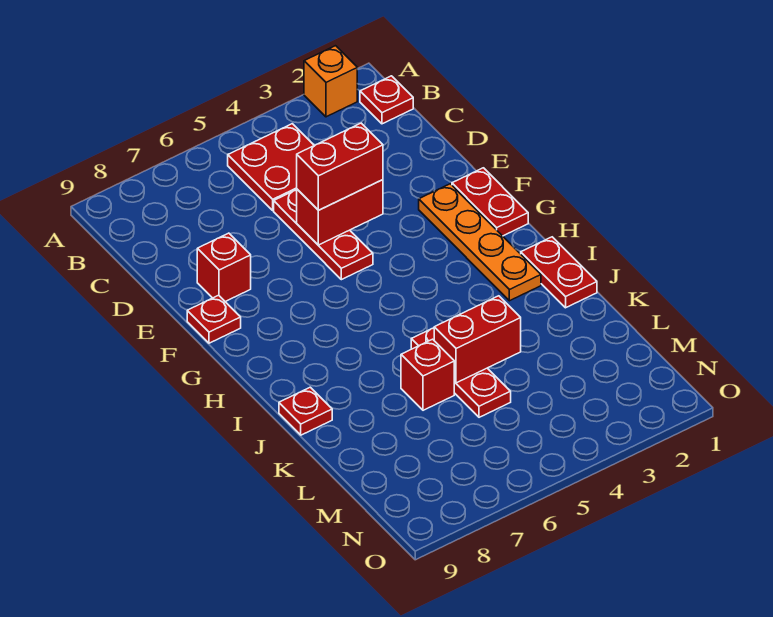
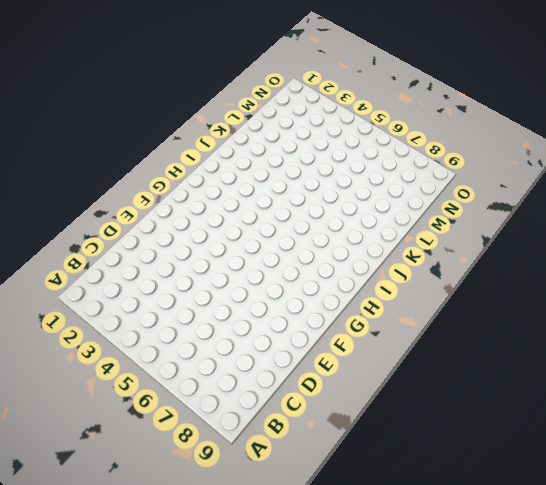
none -> orange brick A2 level 1
none -> red plate B1 level 1
none -> red plate B4:C5 level 1

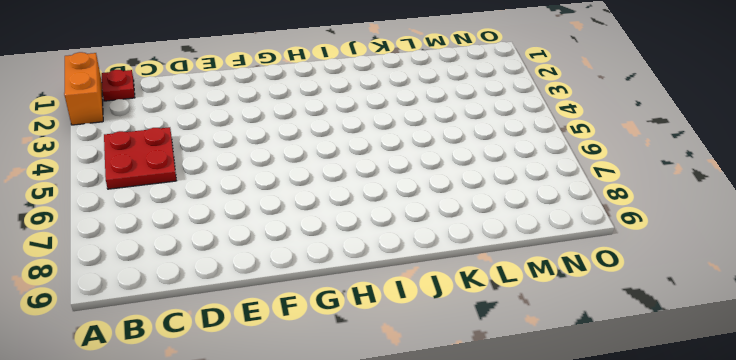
orange brick A1:A2 level 1 -> orange brick A2 level 1
none -> red plate D5:F5 level 1
none -> red brick E8 level 1
none -> red plate F1:G1 level 1

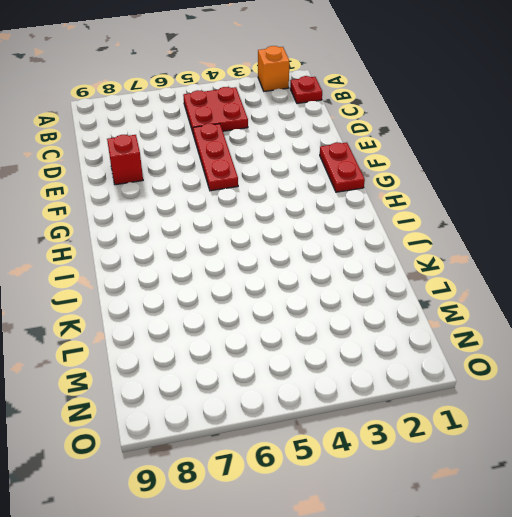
none -> orange plate F2:I2 level 1
none -> red plate F9 level 1
none -> red plate I1:J1 level 1

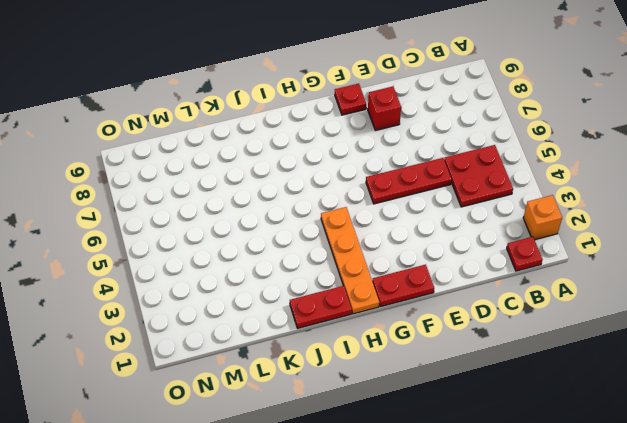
orange plate H1:H4 level 1 -> orange plate F2:I2 level 1
none -> red plate J5:L5 level 1
none -> red plate J9 level 1
none -> red brick K6 level 1

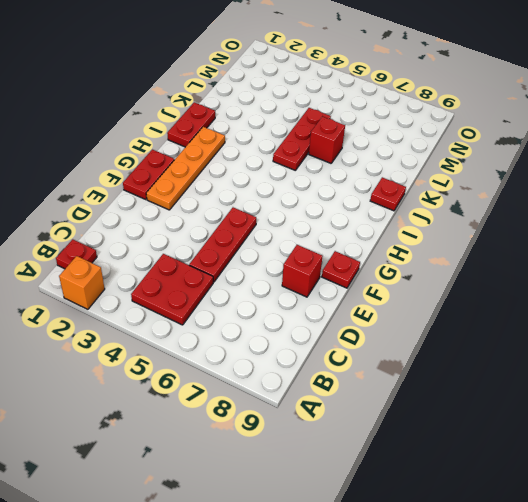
none -> red brick E4:E5 level 2
none -> red brick K4:K5 level 2
none -> red brick E4:E5 level 3

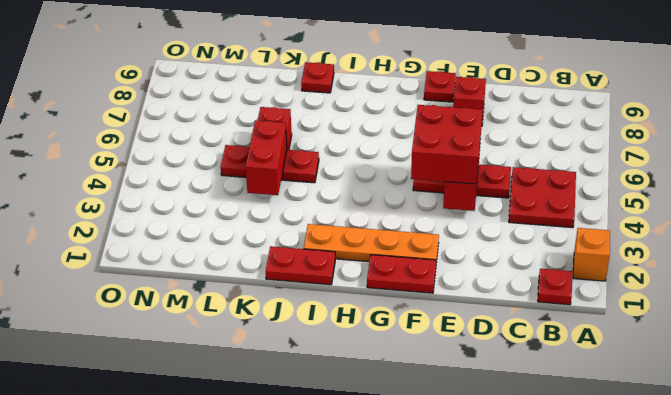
red brick E4:F5 level 3 -> red brick E4:E5 level 3

